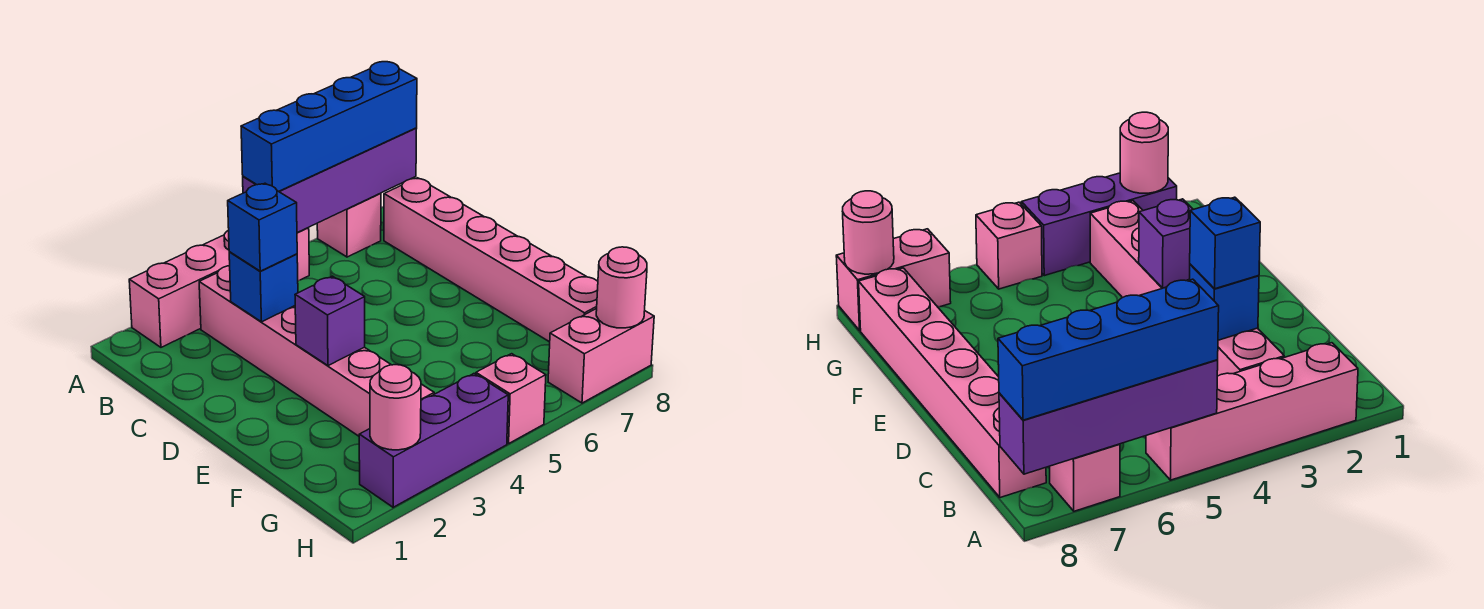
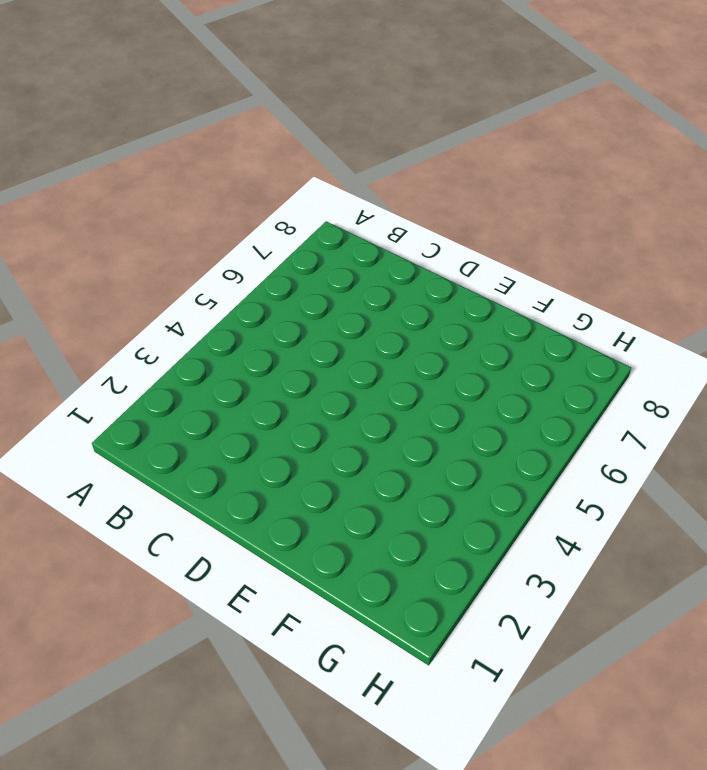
none -> pink brick A2:A5 level 1
none -> pink brick A7 level 1
none -> pink brick B3:G3 level 1

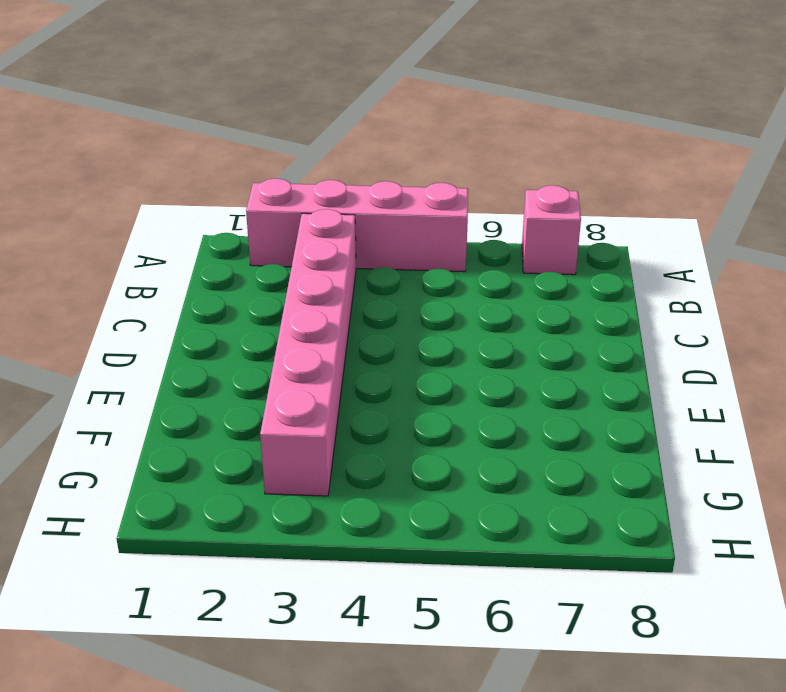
none -> pink brick B8:G8 level 1
none -> purple brick H2:H4 level 1
none -> pink brick H5 level 1

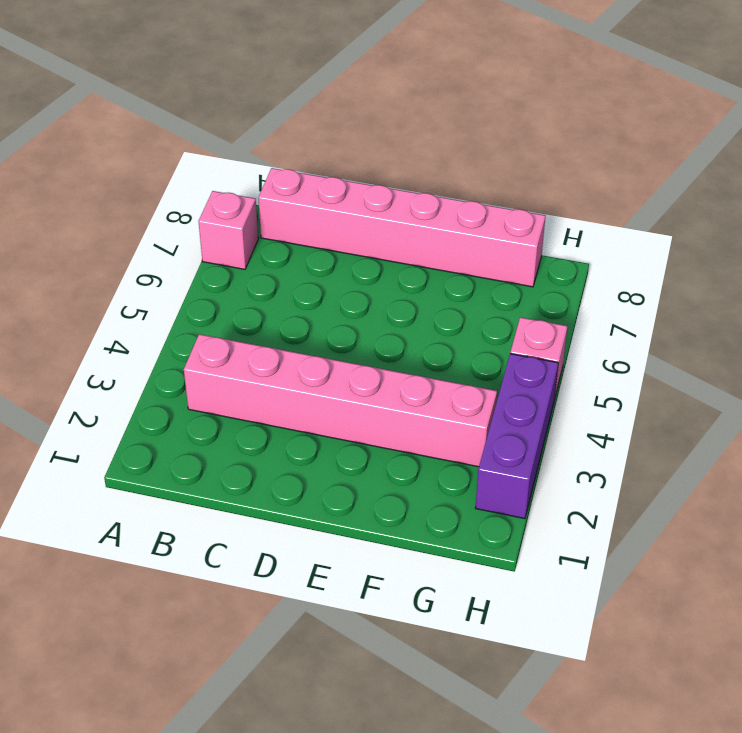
none -> pink brick A2:A5 level 1
none -> pink brick H7:H8 level 1
none -> purple brick A5:A8 level 2

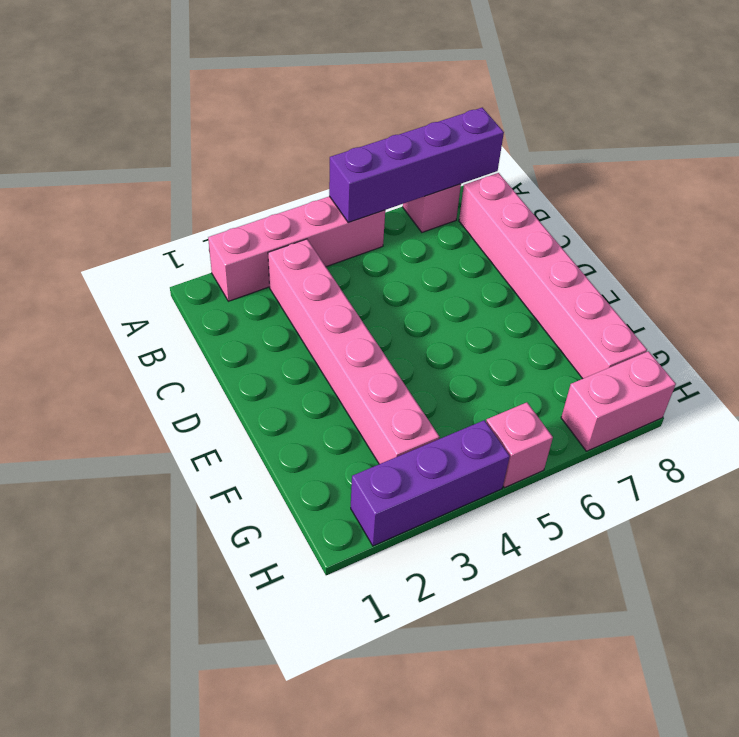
none -> blue brick C3 level 2
none -> purple brick E3 level 2
none -> pink round brick H2 level 2

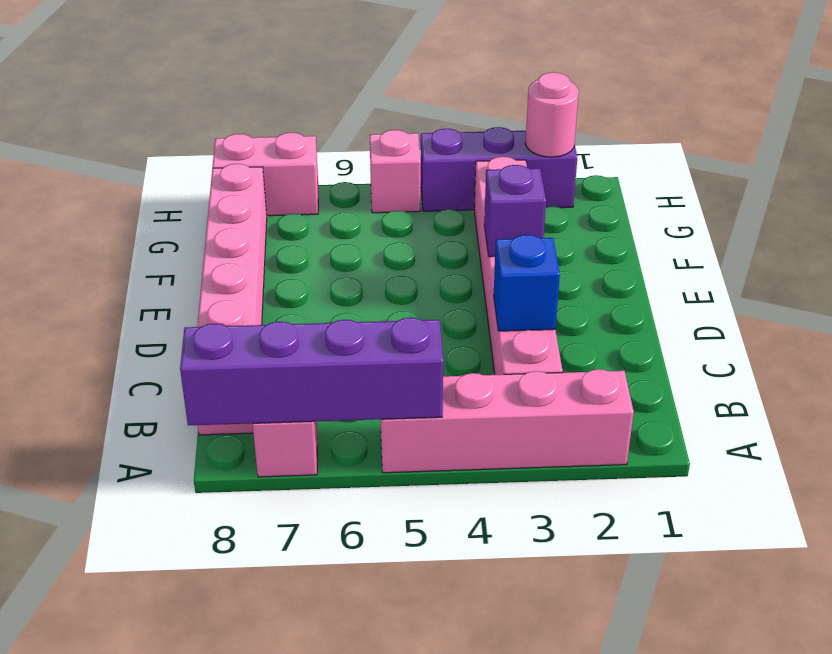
none -> pink round brick H8 level 2
none -> blue brick A5:A8 level 3
none -> blue brick C3 level 3

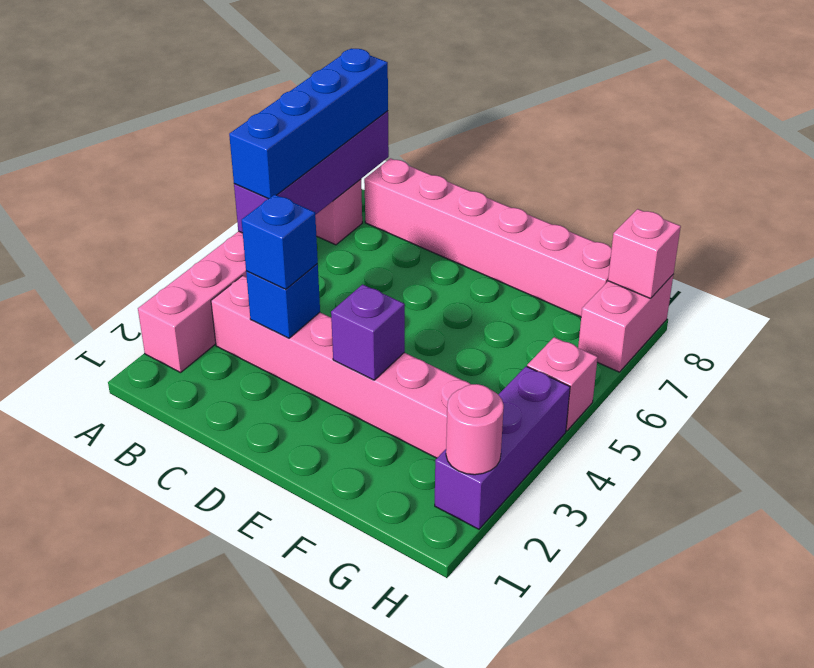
pink brick H8 level 2 -> pink round brick H8 level 2

